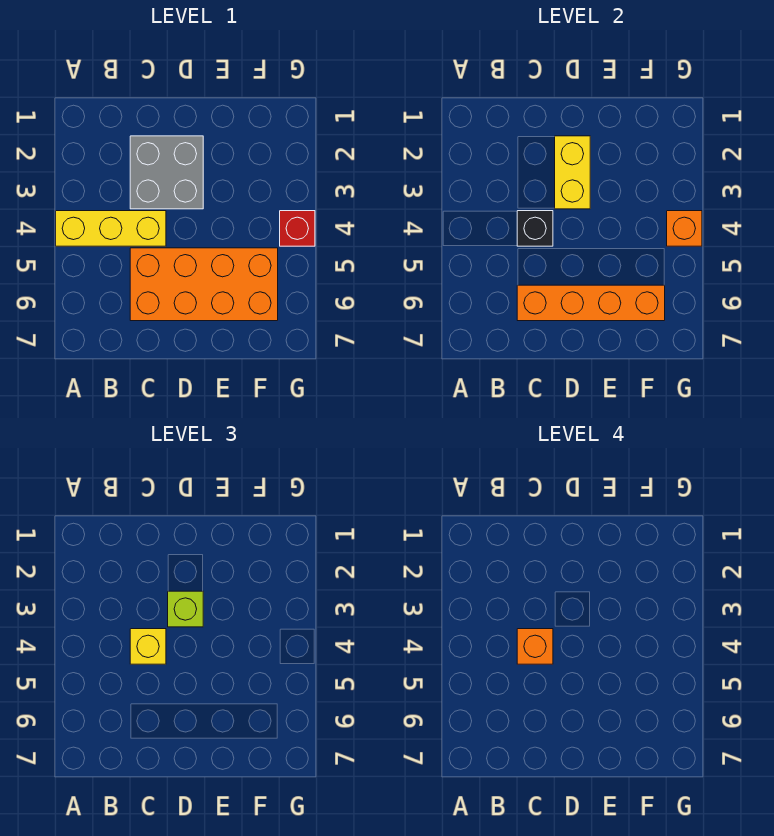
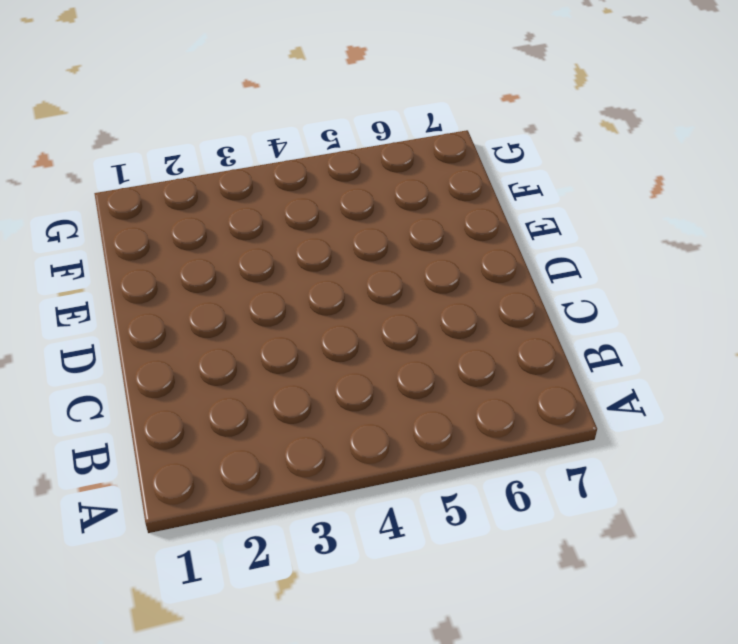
none -> yellow brick A4:C4 level 1
none -> grey brick C2:D3 level 1

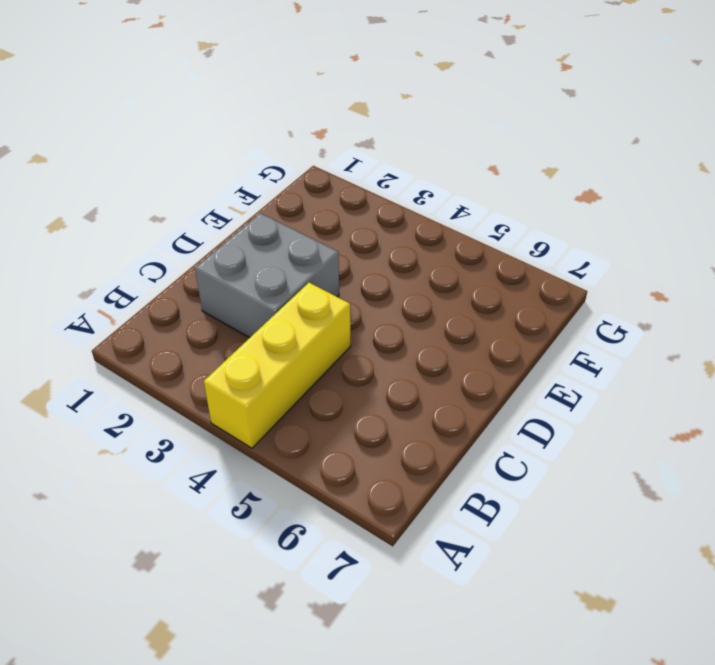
none -> orange brick C5:F6 level 1
none -> red brick G4 level 1

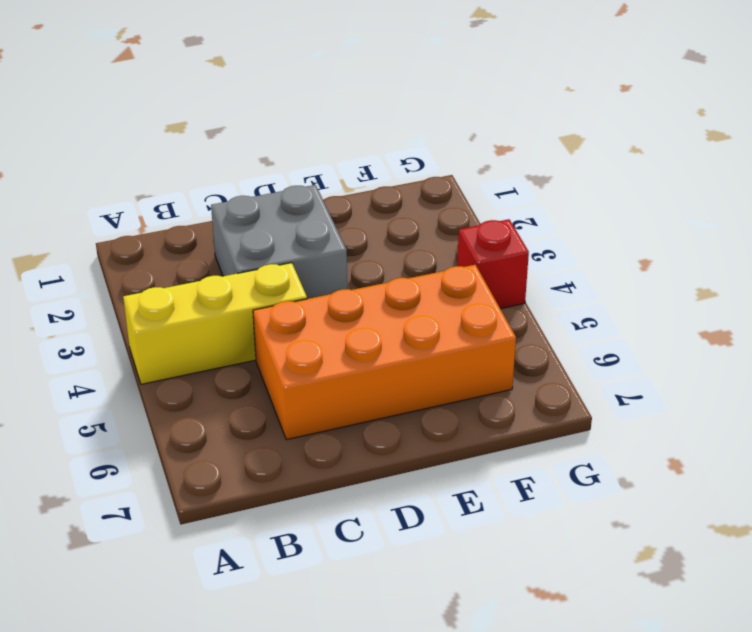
none -> black brick C4 level 2
none -> orange brick C6:F6 level 2

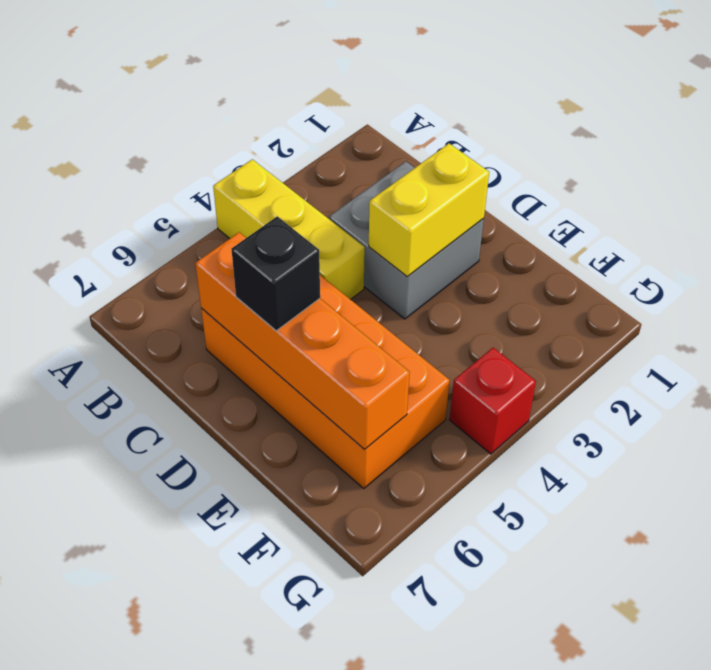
black brick D6 level 3 -> black brick C4 level 2
none -> orange brick G4 level 2
none -> yellow brick C4 level 3

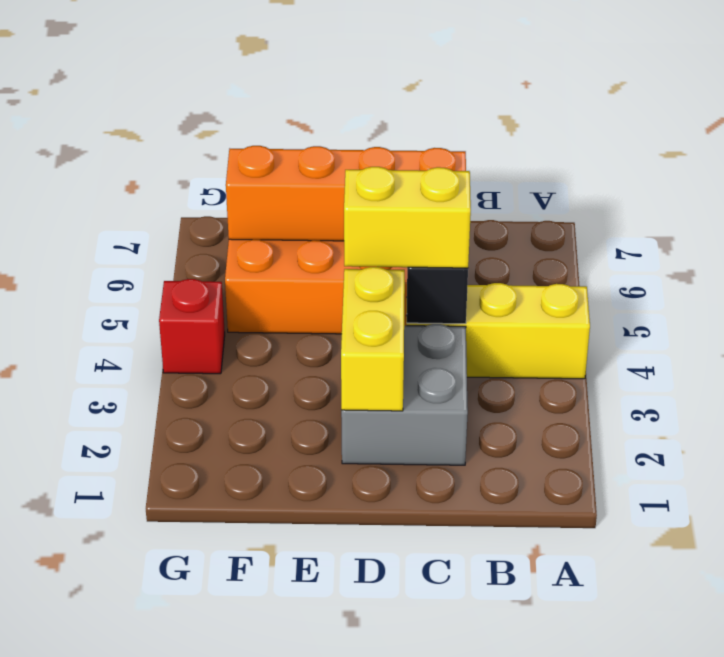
yellow brick C4:D4 level 3 -> yellow brick C4 level 3
none -> orange brick G4 level 2
none -> lime brick D3 level 3

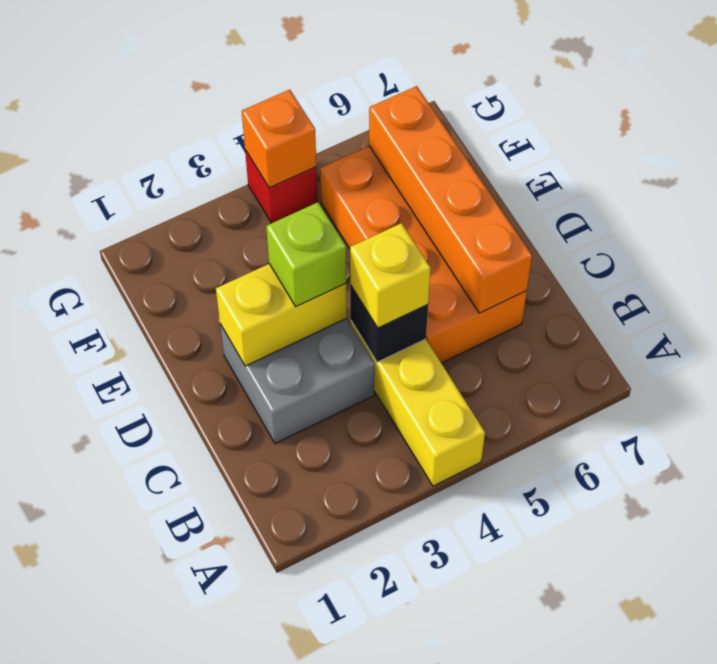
none -> orange brick C4 level 4

